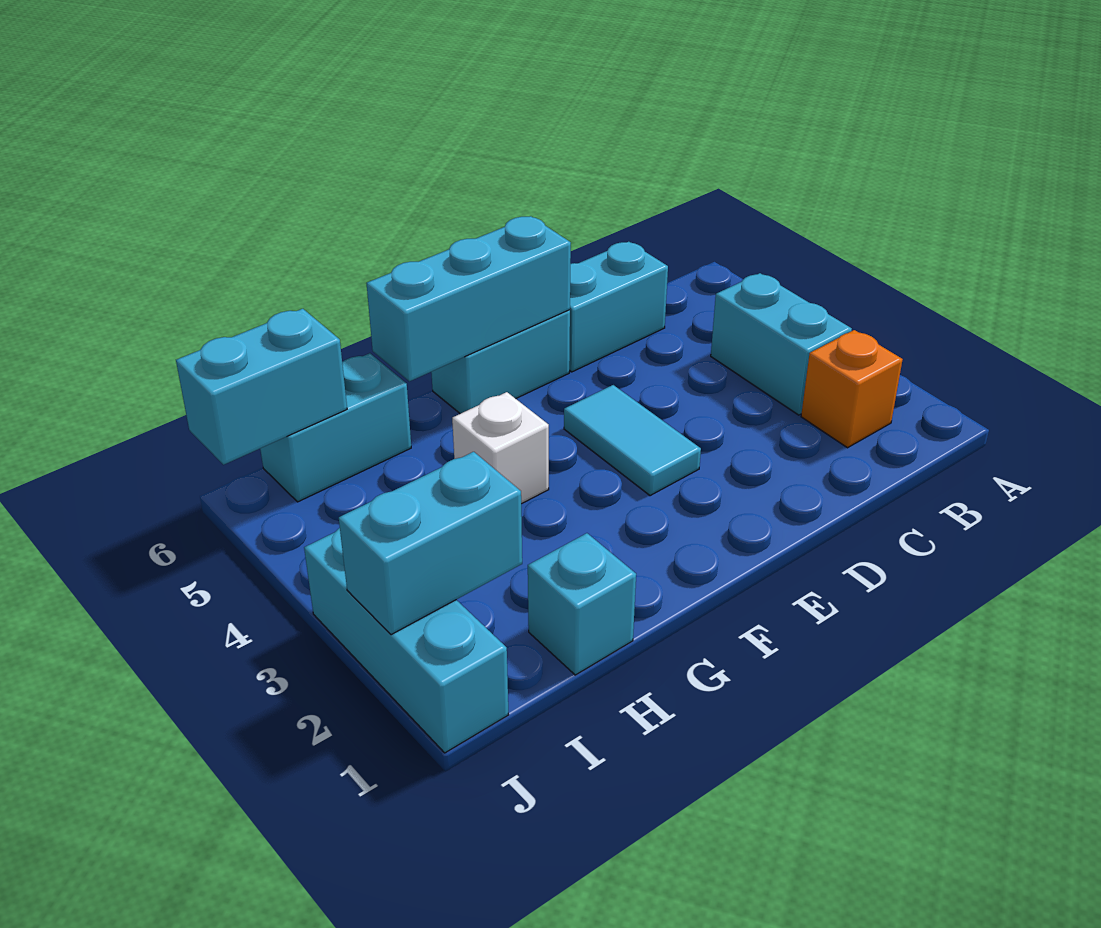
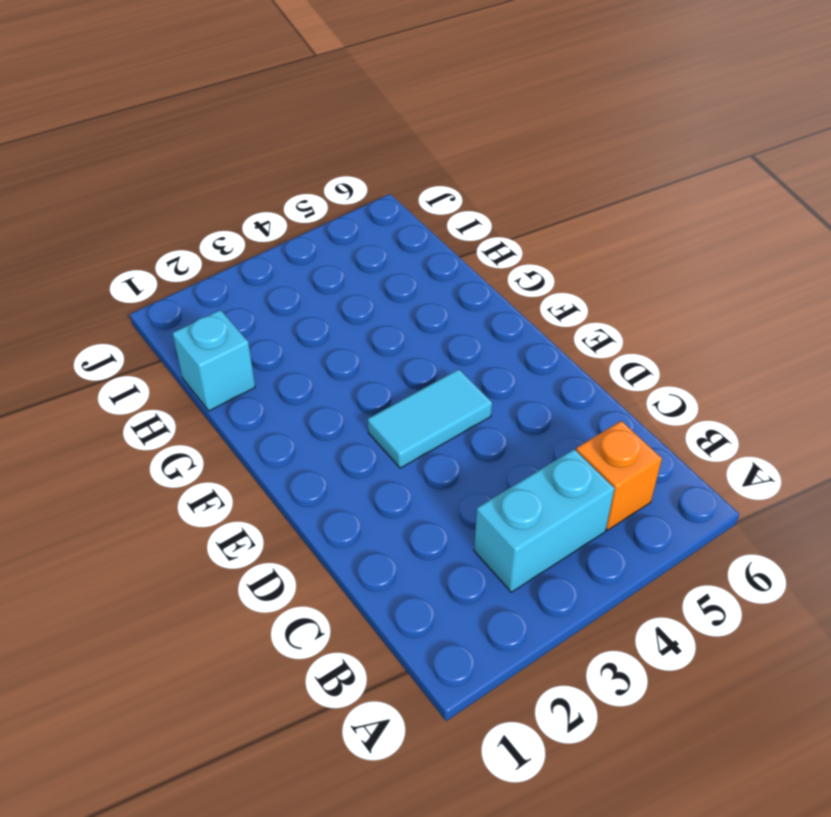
orange brick B5 level 1 -> orange brick B2 level 1
none -> cyan brick C6:D6 level 1
none -> cyan brick E6:F6 level 1
none -> white brick G4 level 1

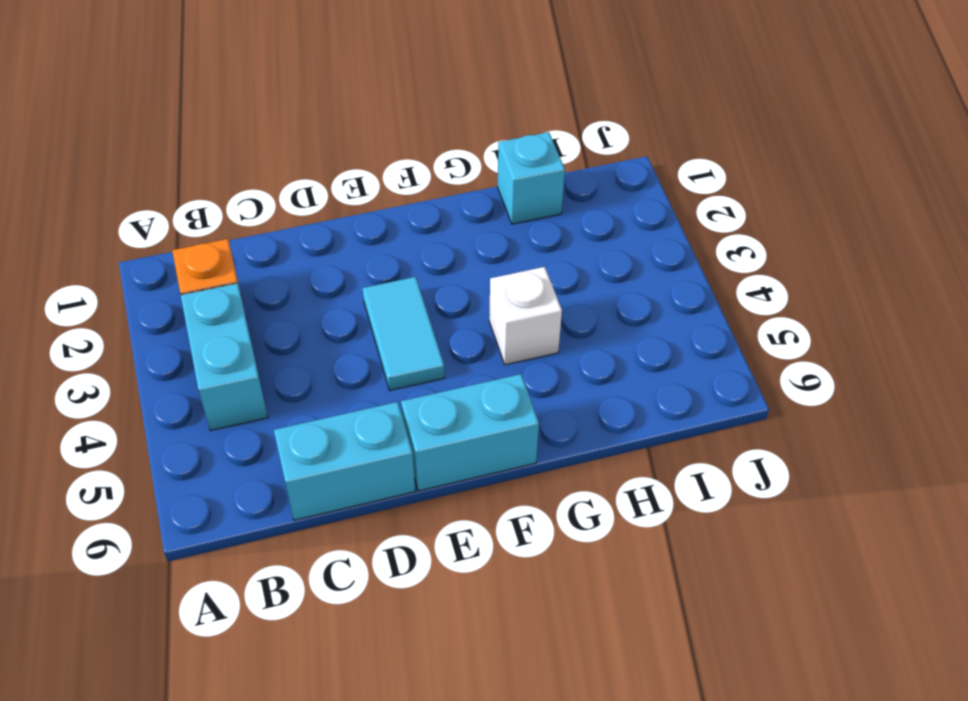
none -> cyan brick H6:I6 level 1
none -> cyan brick J1:J3 level 1
none -> cyan brick E6:G6 level 2

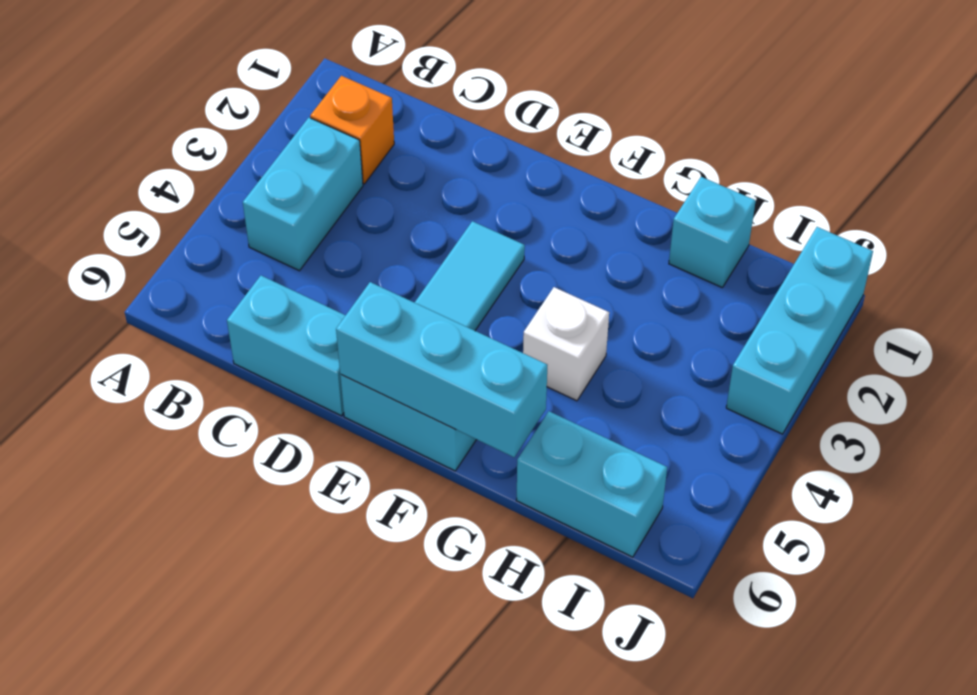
none -> cyan brick I2:J2 level 2
none -> cyan brick I6:J6 level 2

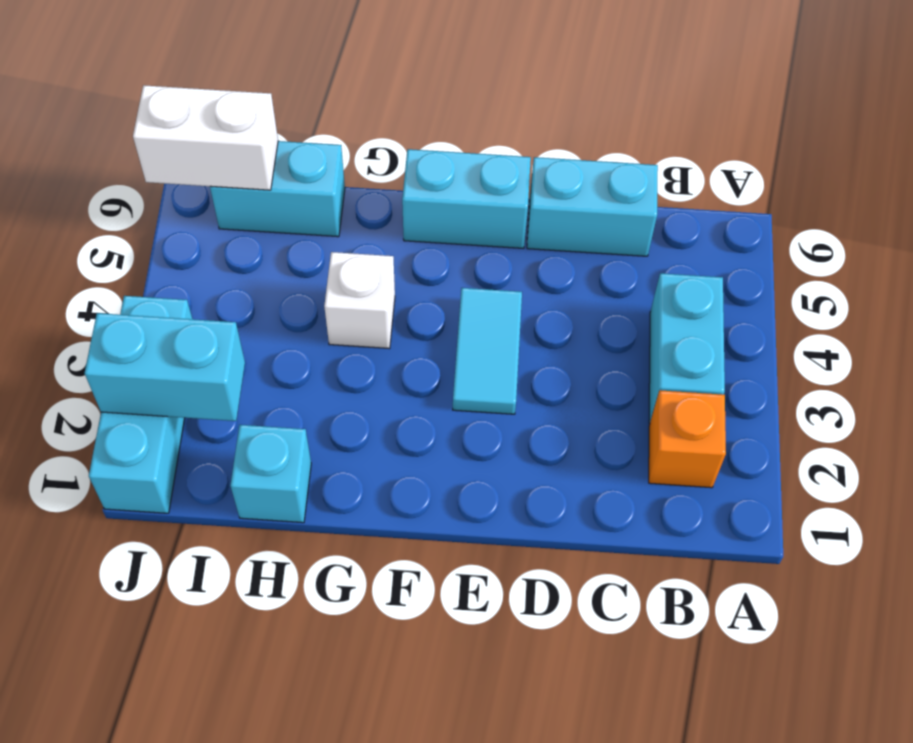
white brick I6:J6 level 2 -> cyan brick I6:J6 level 2
none -> cyan brick E6:G6 level 2

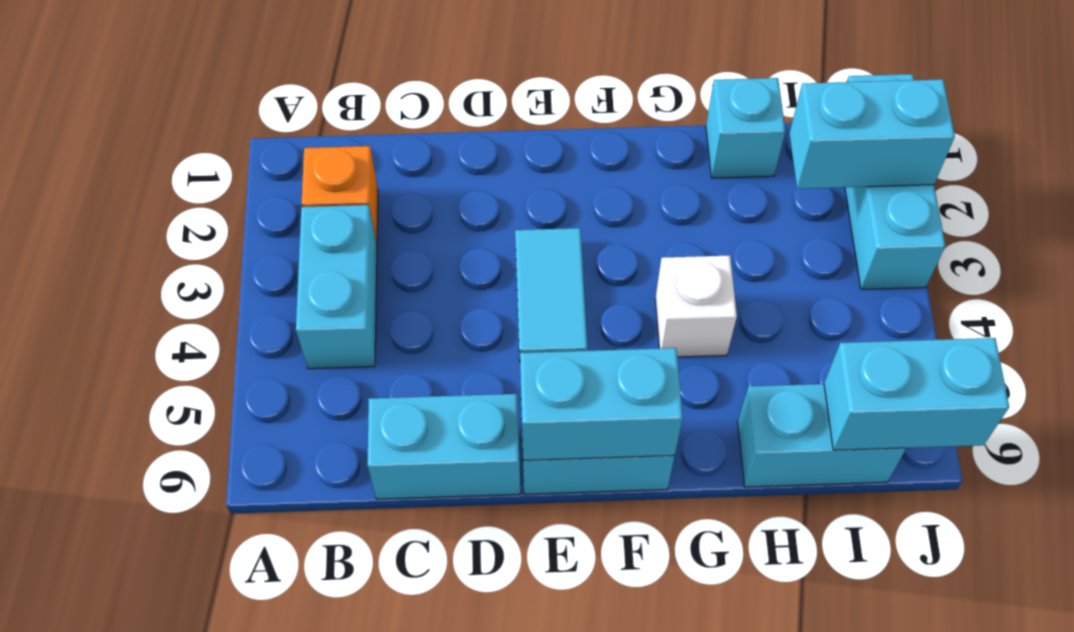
cyan brick E6:F6 level 2 -> cyan brick E6:G6 level 2

